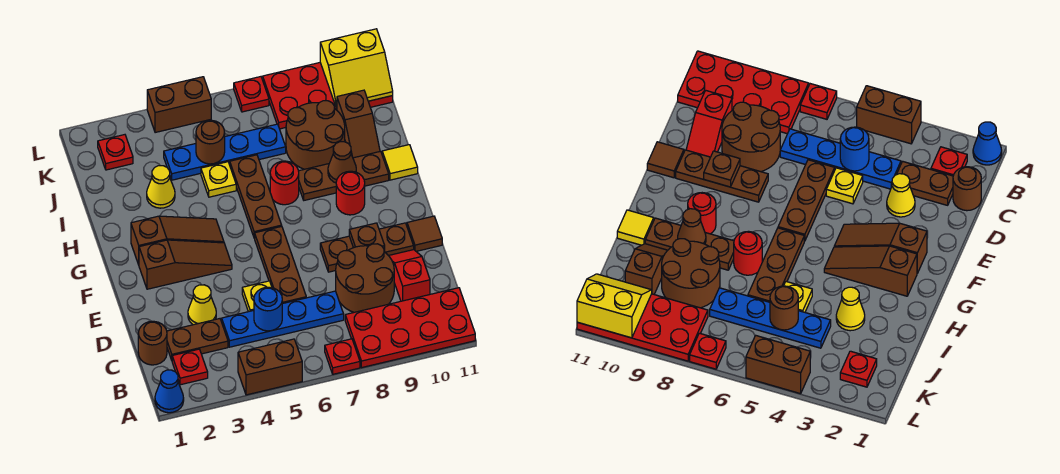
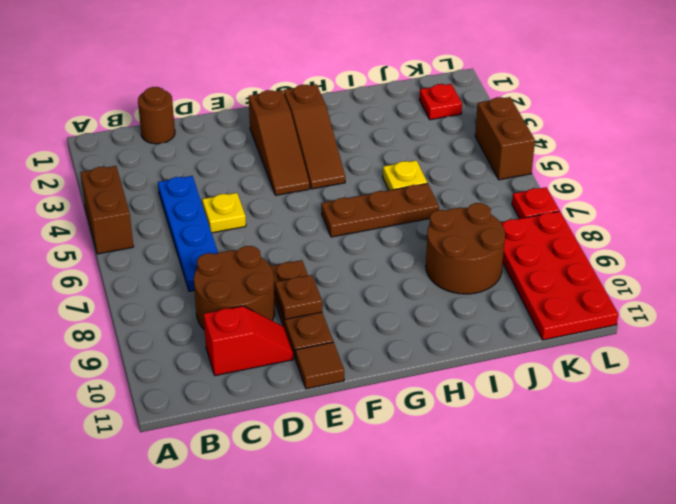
none -> blue cone A1 level 1
none -> red plate A7 level 1
none -> red plate A8:B11 level 1
none -> red plate B2 level 1

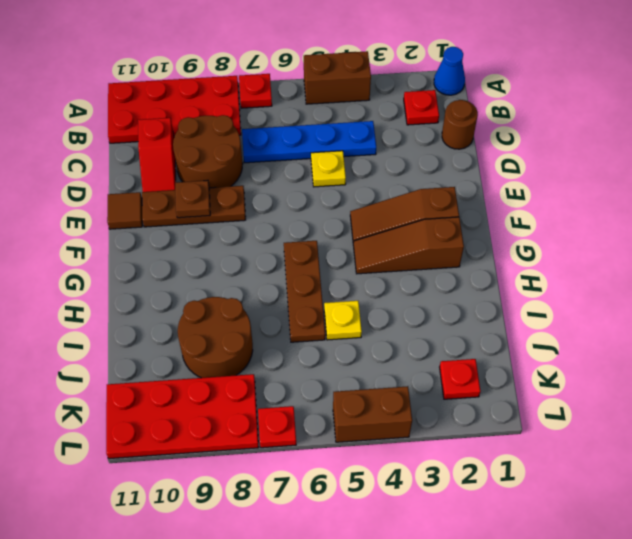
none -> brown plate C2:C3 level 1
none -> yellow cone D3 level 1
none -> brown plate D6:F6 level 1
none -> red round brick G9 level 1

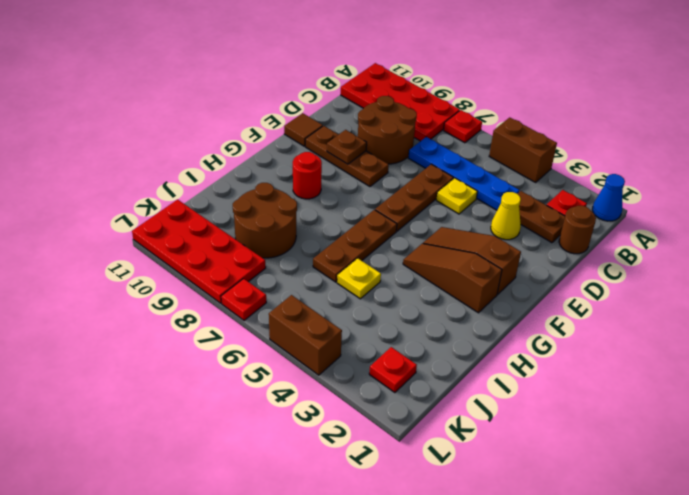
none -> red slope C10:D10 level 1 top C
none -> red round brick H7 level 1
none -> brown plate H8:H10 level 1
none -> yellow tile H11 level 1

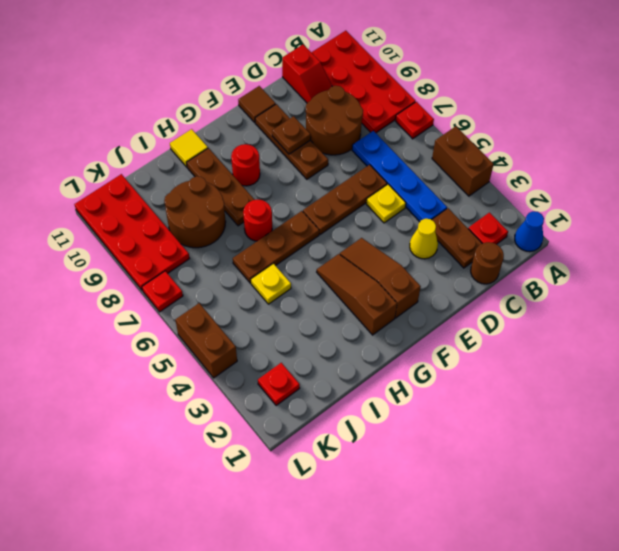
red slope C10:C11 level 1 top 11 -> red slope C10:D10 level 1 top C
none -> yellow cone I3 level 1
none -> brown slope I10:J10 level 1 top J
none -> blue plate J4:J7 level 1
none -> blue round brick C5 level 2

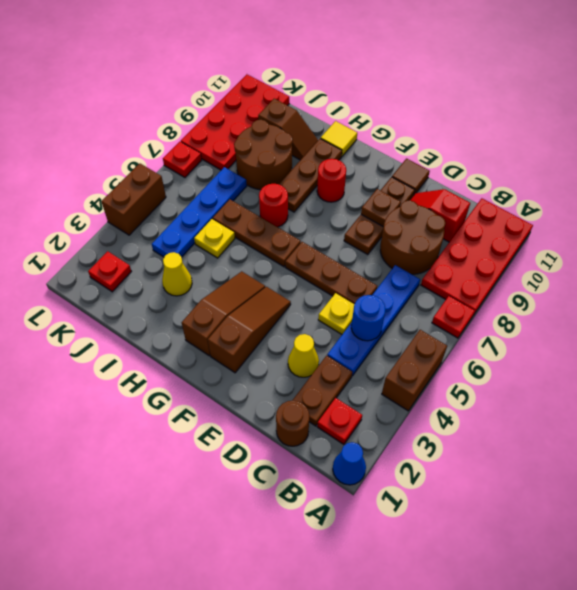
none -> brown cone H9 level 2
none -> brown round brick J5 level 2
none -> yellow slope K10:L11 level 2 top L

